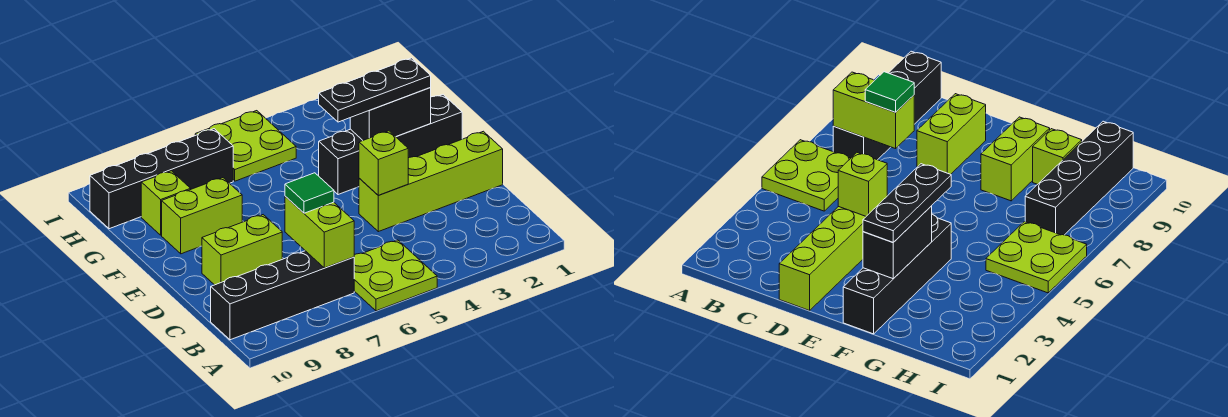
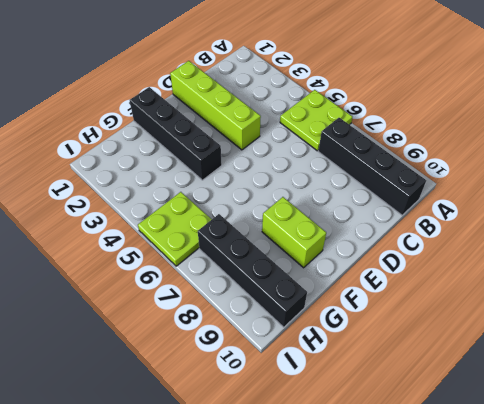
none -> lime brick D8:D9 level 1
none -> lime brick G9 level 1
none -> lime brick B7:C7 level 2

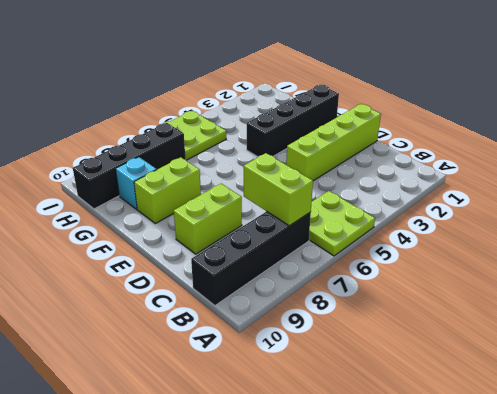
cyan brick G9 level 1 -> lime brick G9 level 1
none -> lime brick D4 level 2
none -> black brick F2:F3 level 2
none -> green tile C7 level 3

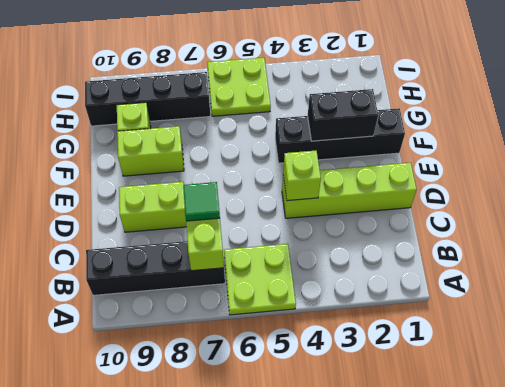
none -> black plate F2:F4 level 3

